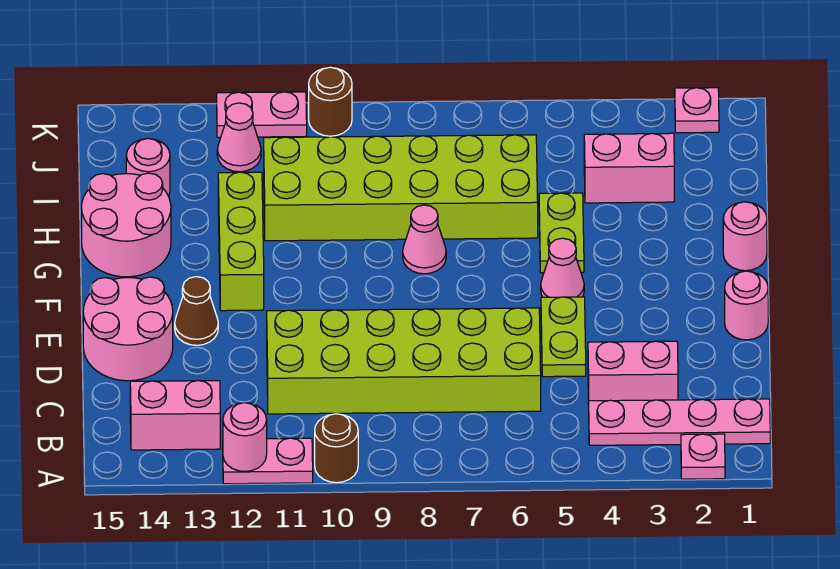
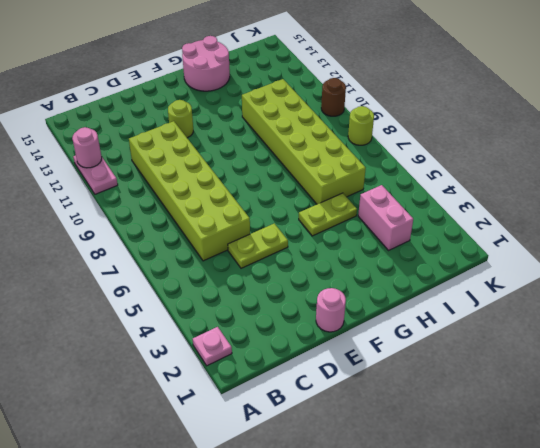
lime round brick E12 level 1 -> none
lime round brick K8 level 1 -> none
none -> brown round brick A10 level 1
none -> pink plate B1:B4 level 1
none -> pink brick B13:B14 level 1

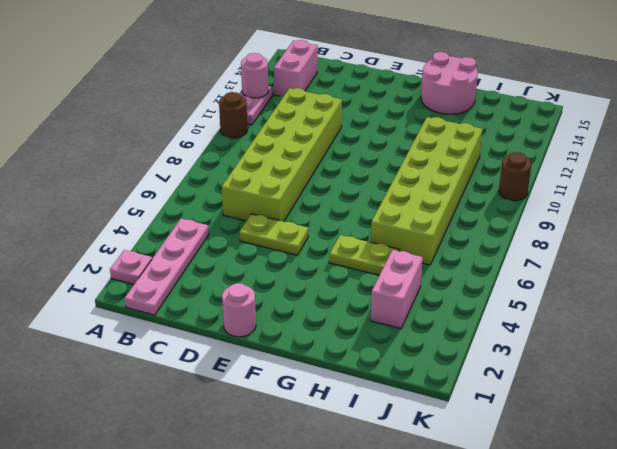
none -> pink brick C3:C4 level 1
none -> pink round brick D14:E15 level 1
none -> brown cone E13 level 1

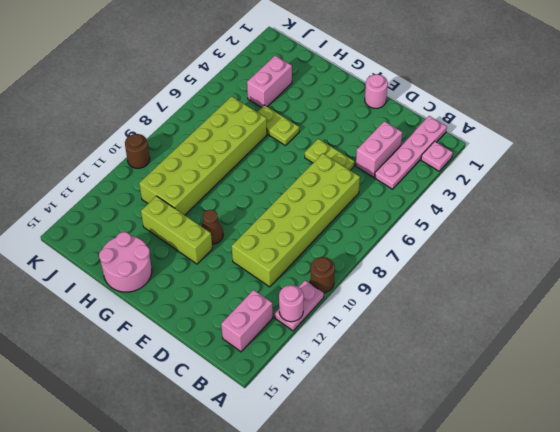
brown cone F11 level 1 -> brown cone E13 level 1
none -> pink round brick D14:E15 level 1
none -> pink cone F5 level 1
none -> pink round brick G1 level 1

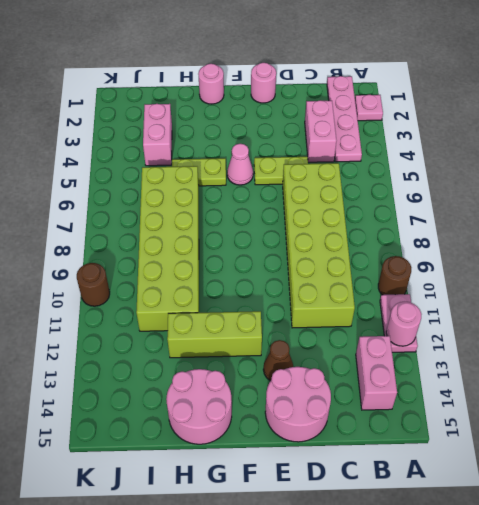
none -> pink cone G8 level 1
none -> pink round brick I14 level 1
none -> pink cone J12 level 1

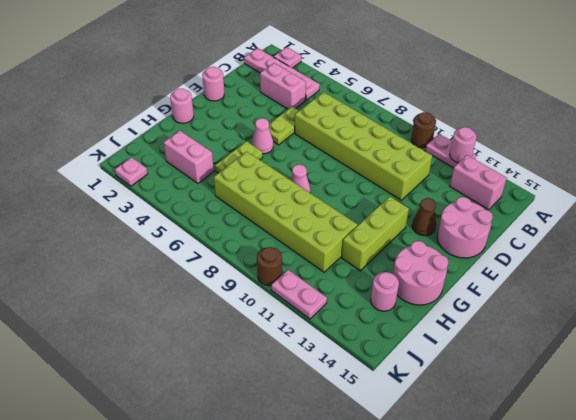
none -> pink cone J12 level 1

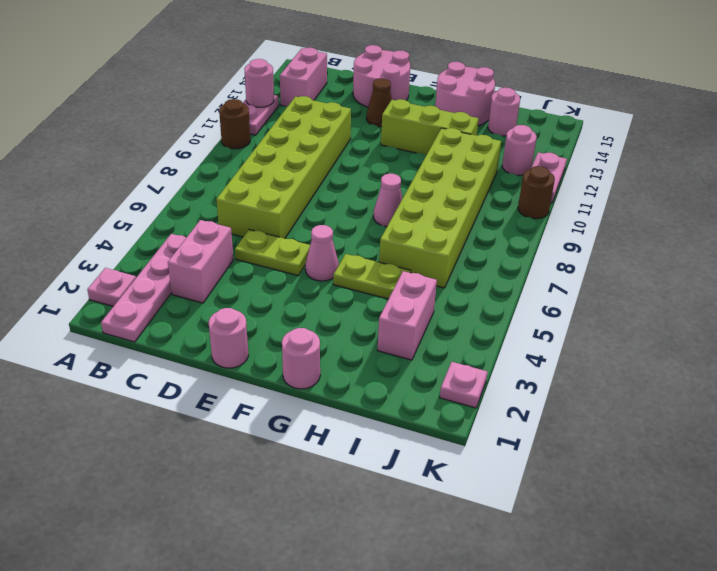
pink round brick J12 level 1 -> pink cone J12 level 1

